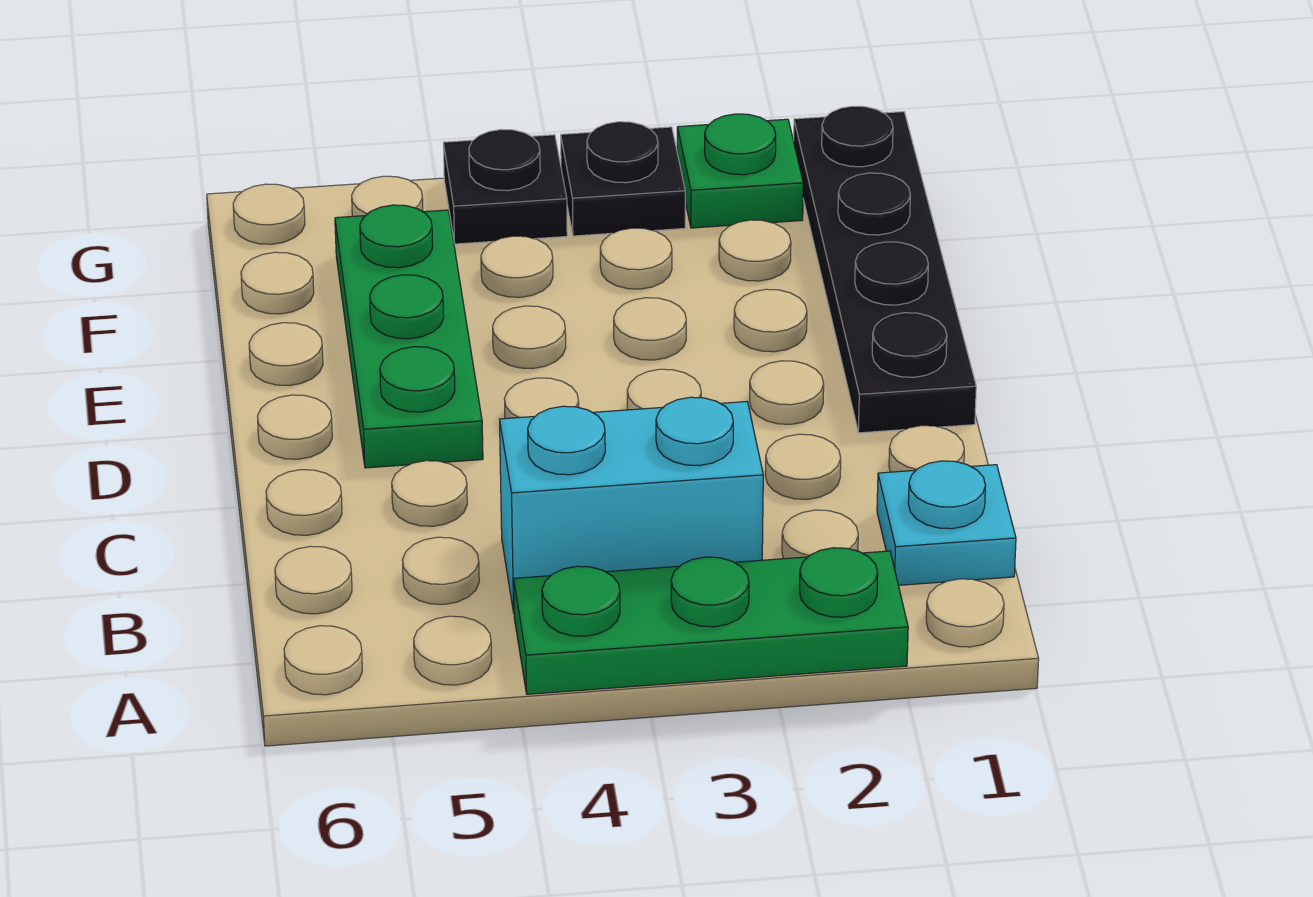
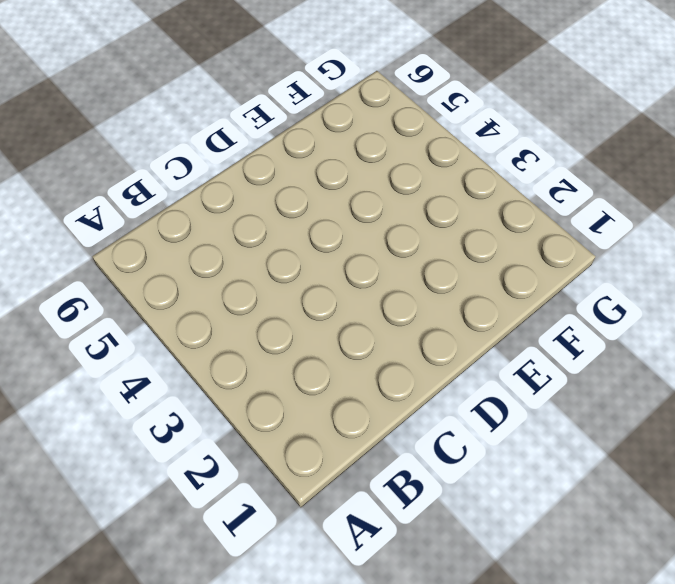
none -> green plate A2:A4 level 1
none -> cyan plate B1 level 1

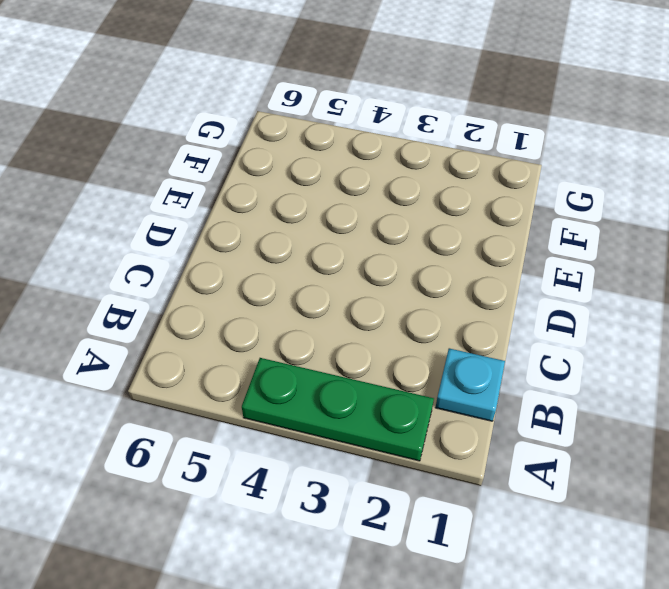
none -> cyan brick B3:B4 level 1
none -> black plate D1:G1 level 1

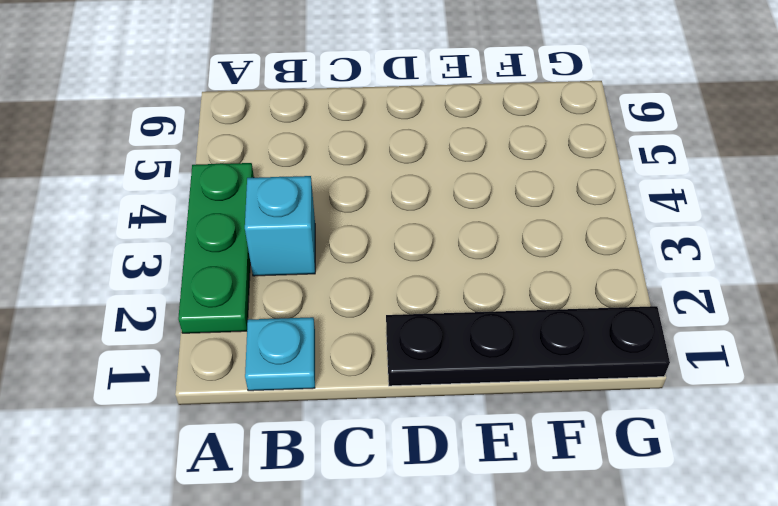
cyan brick B3 level 1 -> cyan brick B3:B4 level 1
none -> green plate D5:F5 level 1
none -> green plate G2 level 1

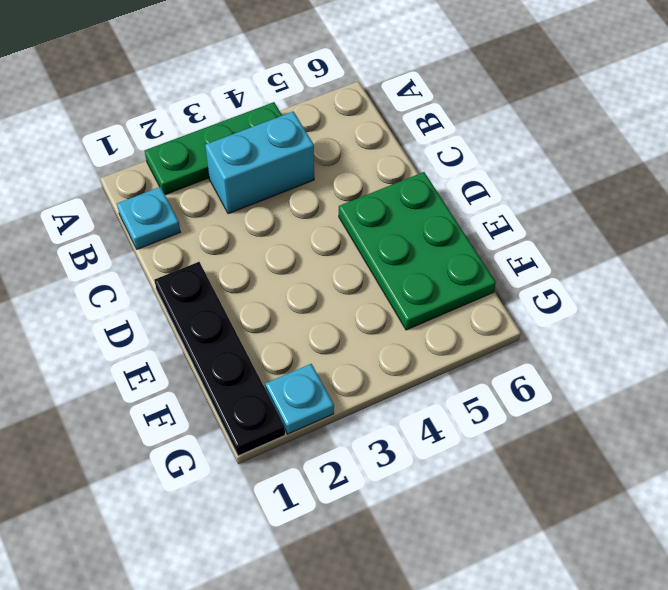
green plate D5:F6 level 1 -> green plate D5:F5 level 1
cyan plate G2 level 1 -> green plate G2 level 1
none -> black plate G3 level 1
none -> black plate G4 level 1

